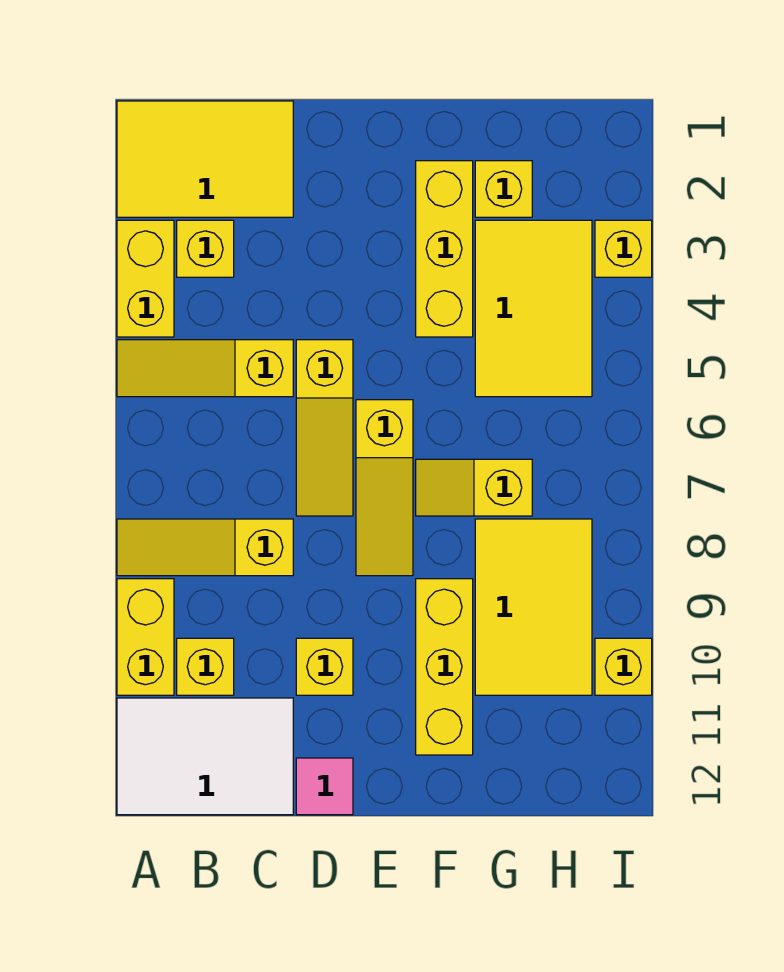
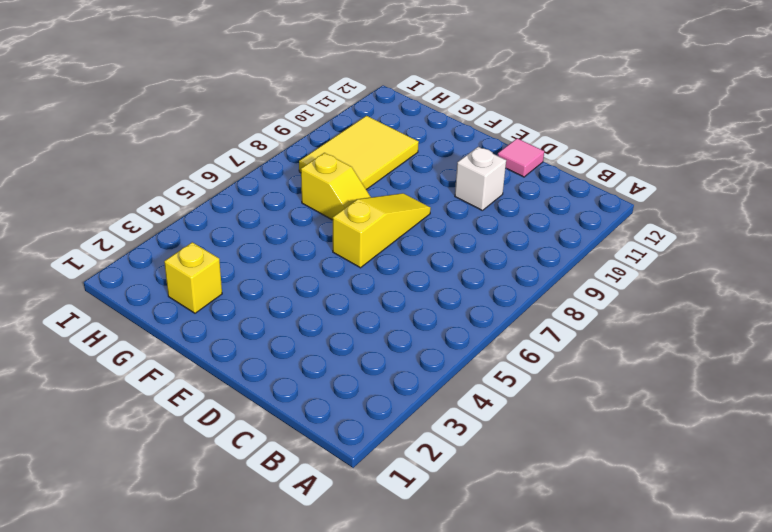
white brick D10 level 1 -> yellow brick D10 level 1
none -> yellow tile A1:C2 level 1
none -> yellow brick A3:A4 level 1
none -> yellow slope A5:C5 level 1 top C

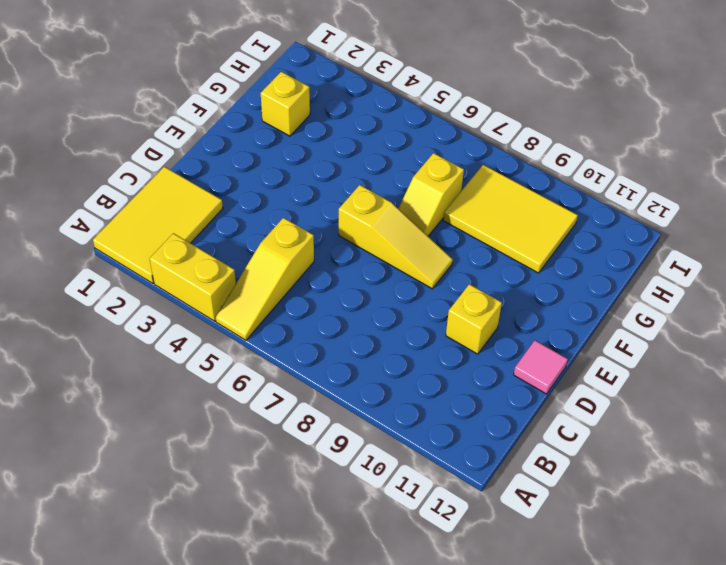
none -> yellow slope A8:C8 level 1 top C
none -> yellow brick A9:A10 level 1
none -> white tile A11:C12 level 1

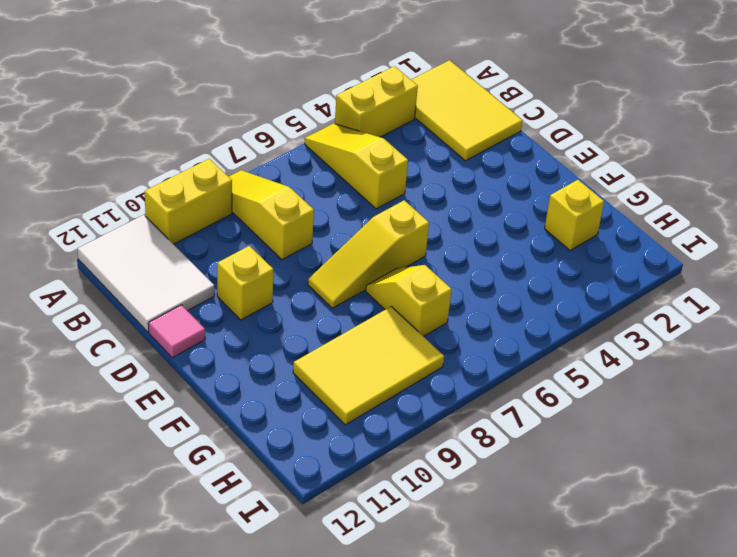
none -> yellow brick B3 level 1
none -> yellow brick B10 level 1
none -> yellow slope D5:D7 level 1 top 5

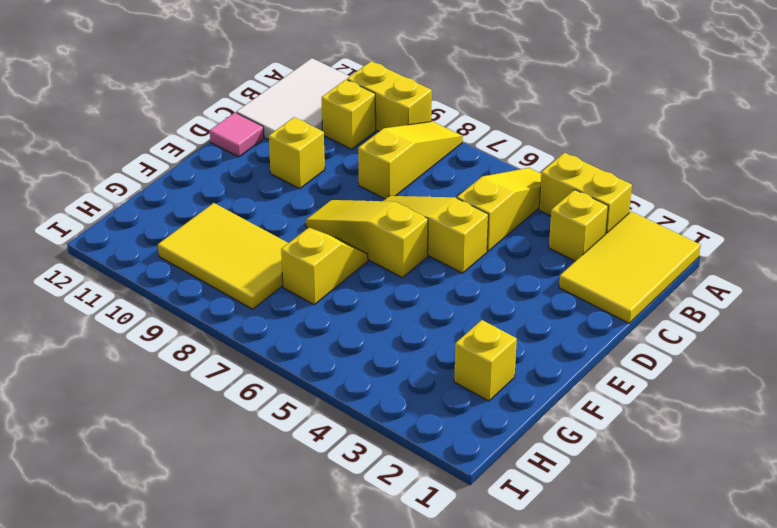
none -> yellow brick F2:F4 level 1
none -> yellow brick F9:F11 level 1
none -> yellow tile G3:H5 level 1

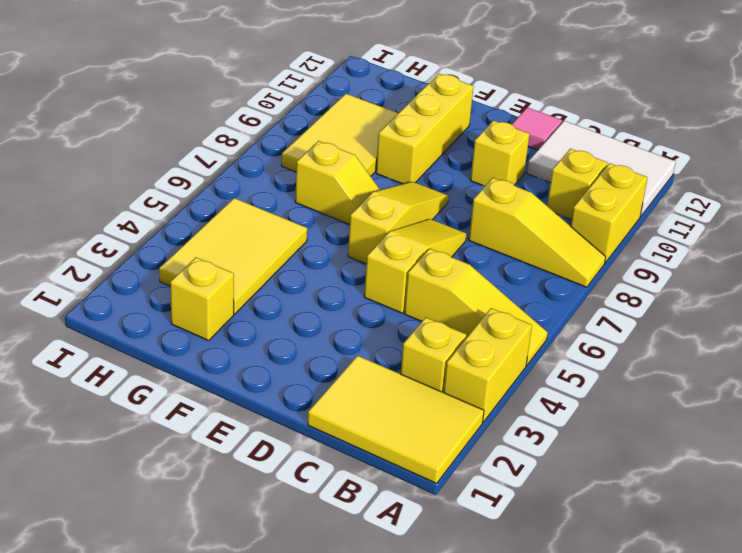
none -> yellow brick F2:F4 level 1
none -> yellow brick I3 level 1
none -> yellow brick I10 level 1

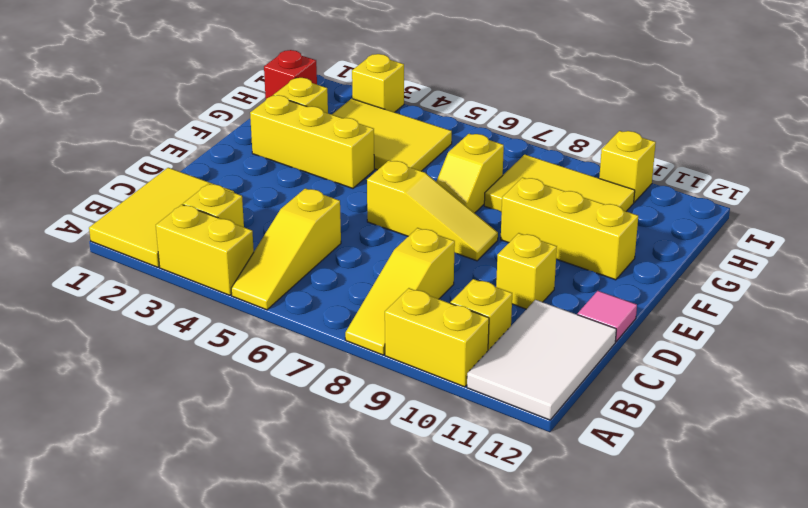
red brick H1 level 1 -> none
none -> yellow slope D5:D7 level 1 top 5

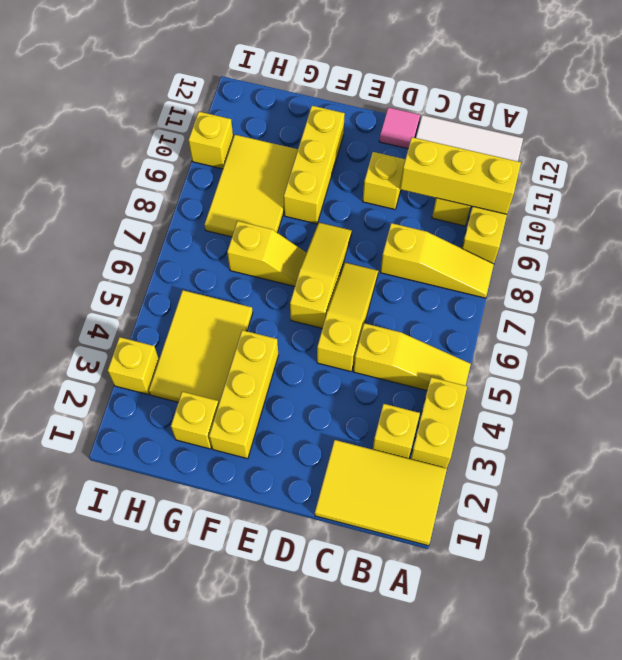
yellow brick A10:C10 level 2 -> none

